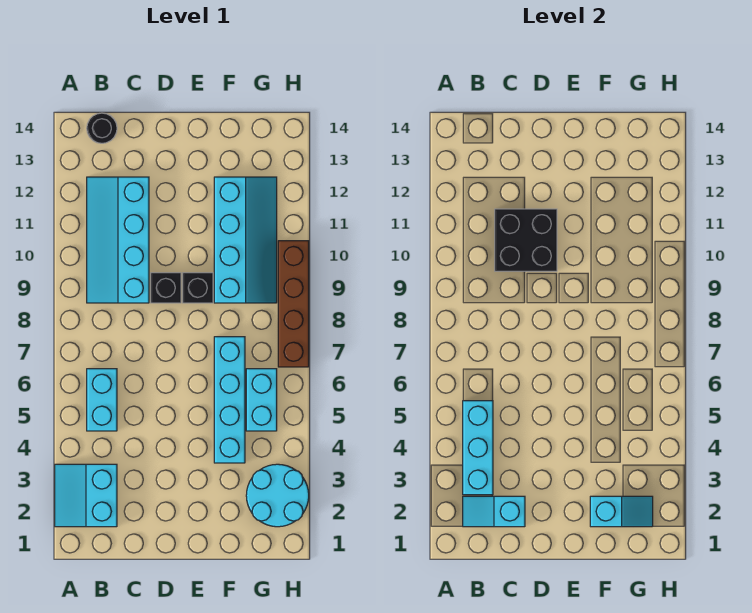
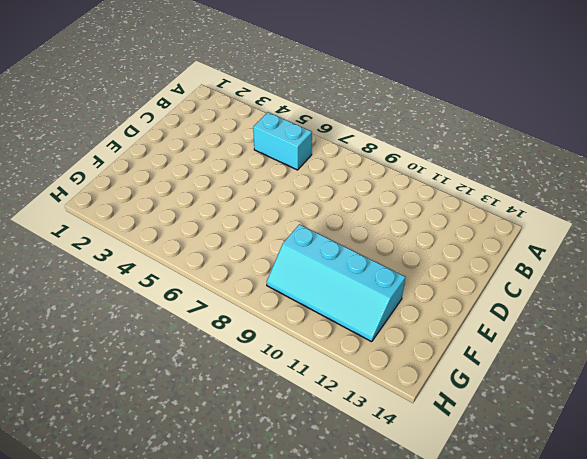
none -> cyan slope A2:B3 level 1 top B
none -> cyan slope B9:C12 level 1 top C
none -> black round brick B14 level 1

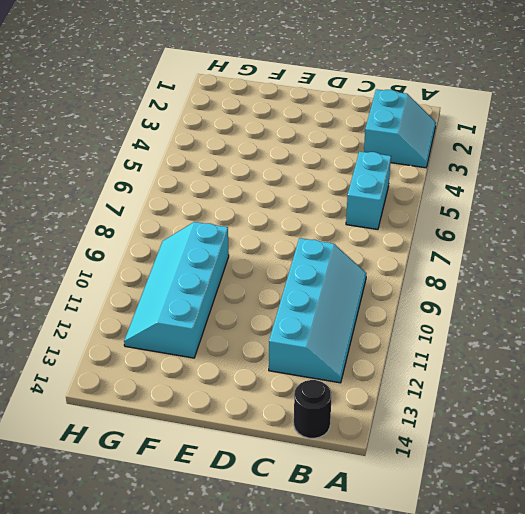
none -> black brick D9 level 1
none -> black brick E9 level 1
none -> cyan brick F4:F7 level 1

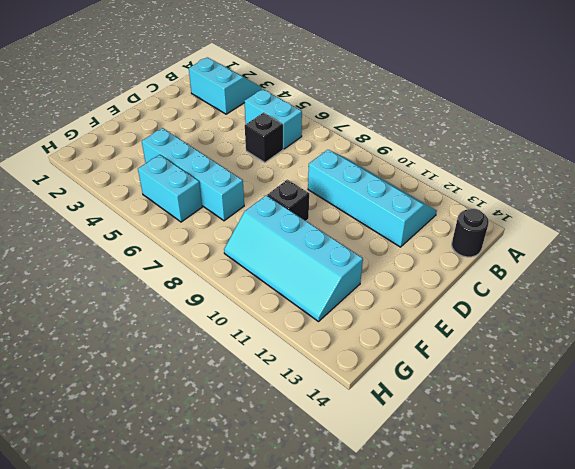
black brick C6 level 1 -> black brick D9 level 1
none -> cyan round brick G2:H3 level 1
none -> brown brick H7:H10 level 1
none -> cyan slope B2:C2 level 2 top C

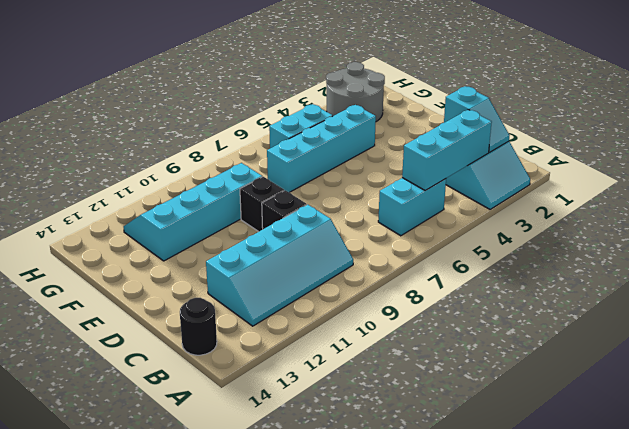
grey round brick G2:H3 level 1 -> cyan round brick G2:H3 level 1
none -> brown brick H7:H10 level 1
none -> black brick C10:D11 level 2
none -> cyan slope F2:G2 level 2 top F

